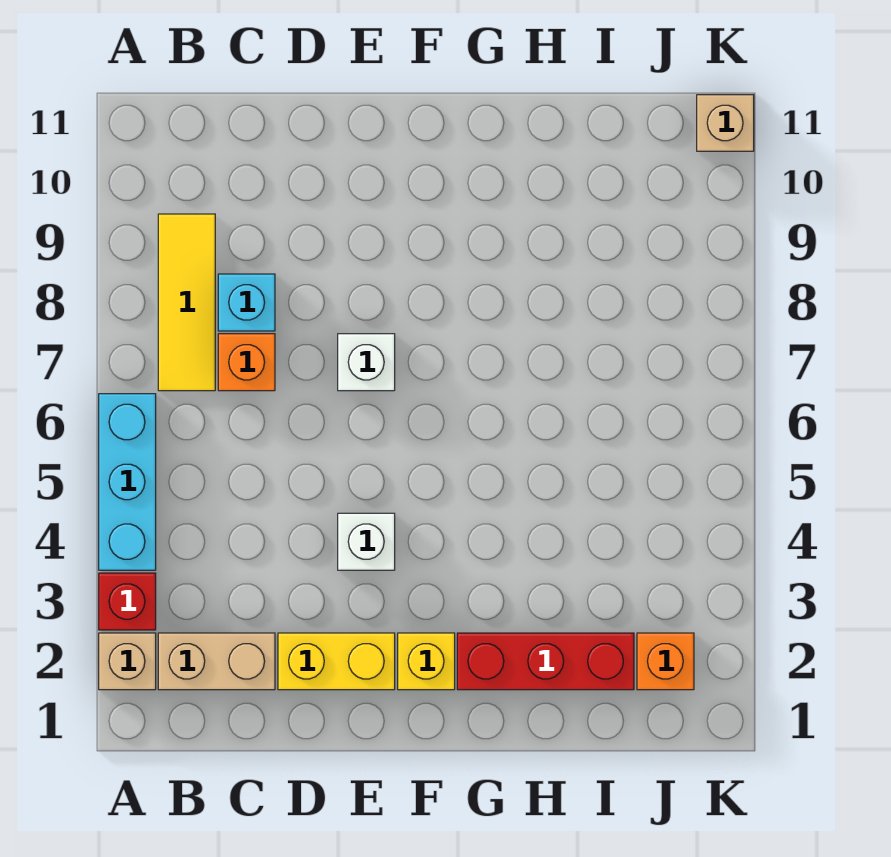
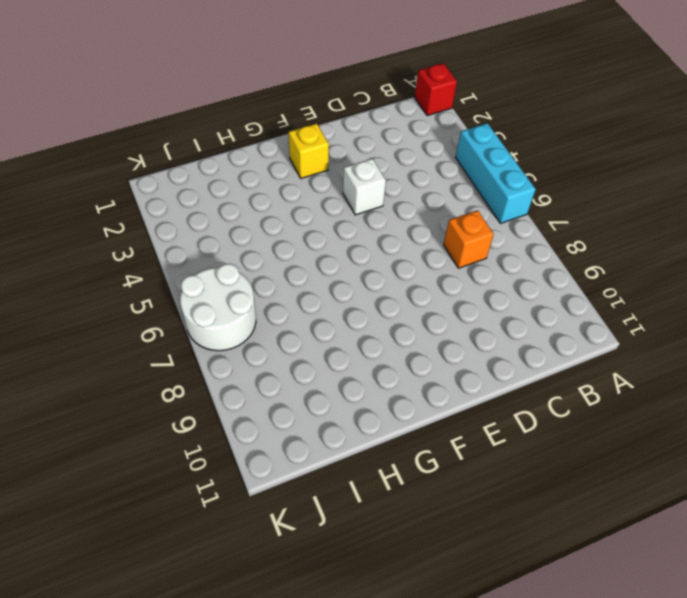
red brick A1 level 1 -> red brick A3 level 1
white round brick J6:K7 level 1 -> none
none -> tan brick A2 level 1
none -> tan brick B2:C2 level 1
none -> yellow tile B7:B9 level 1

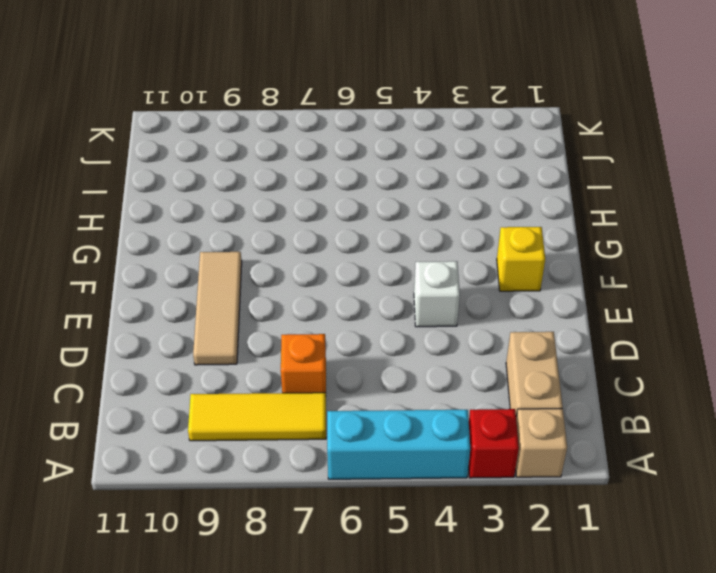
tan tile D9:F9 level 1 -> none
none -> cyan brick C8 level 1
none -> yellow brick D2:E2 level 1
none -> white brick E7 level 1

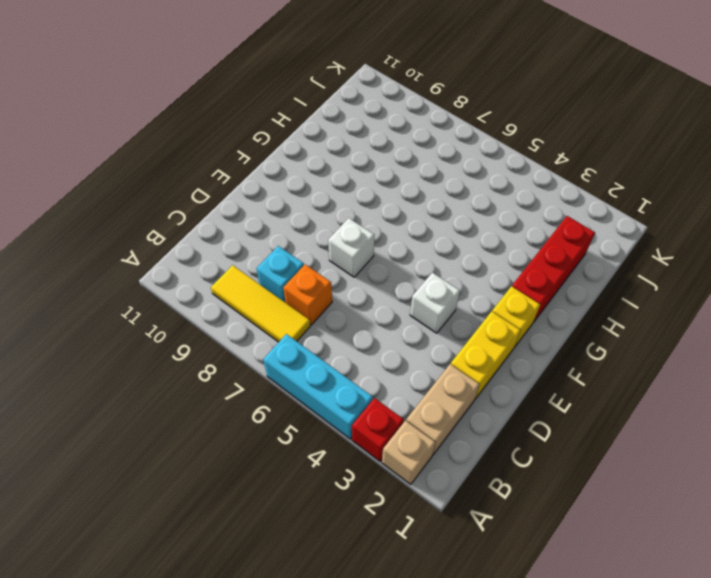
none -> orange brick J2 level 1
none -> tan brick K11 level 1

